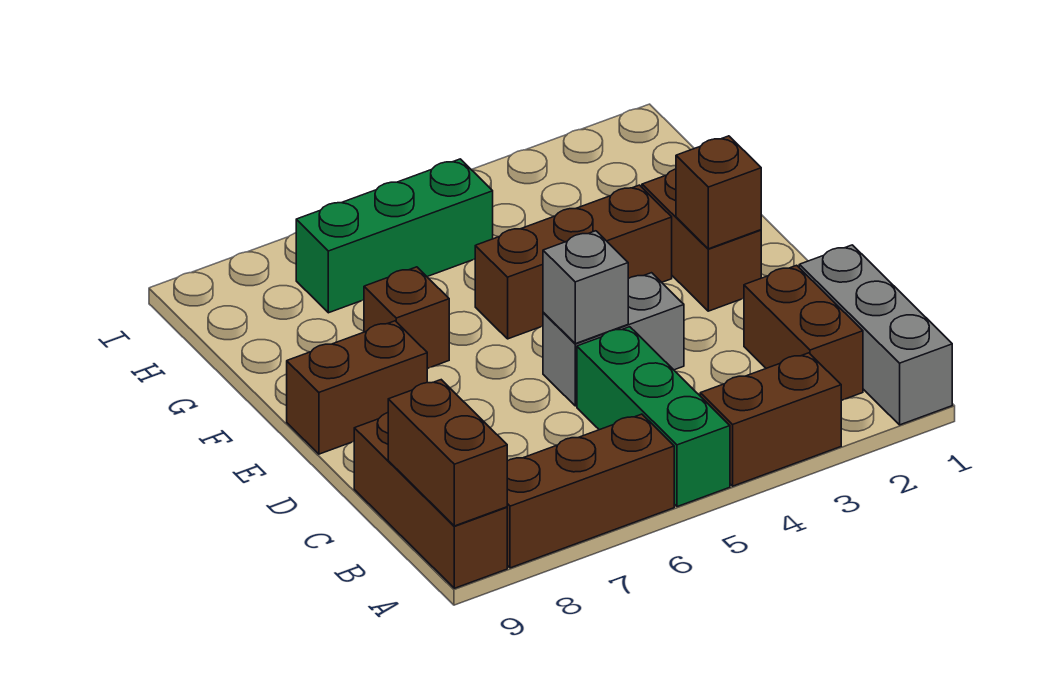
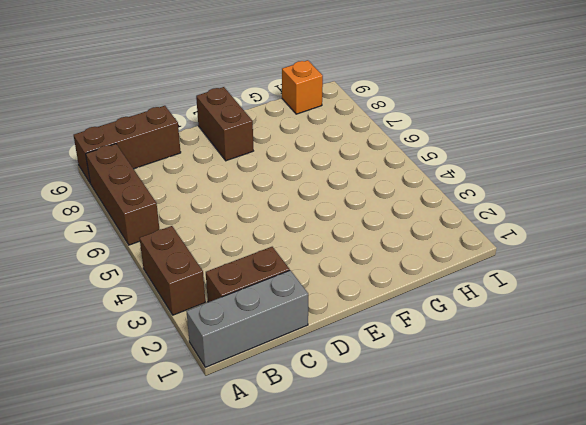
orange brick H9 level 1 -> none
none -> green brick A5:C5 level 1
none -> grey brick D4:D5 level 1
none -> brown brick E2:F2 level 1

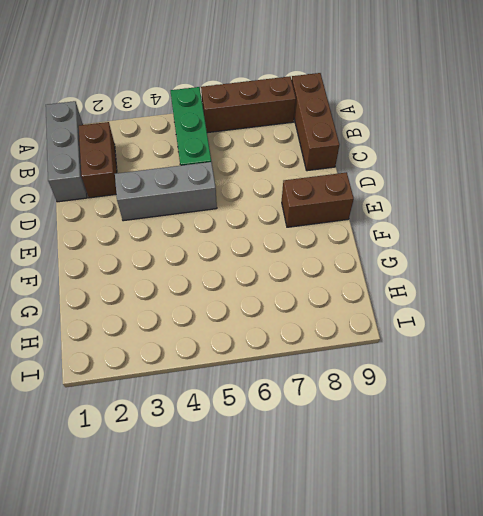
grey brick D3:D5 level 1 -> grey brick D4:D5 level 1
none -> brown brick A3:A4 level 1
none -> brown brick E2:F2 level 1
none -> brown brick F3:F5 level 1

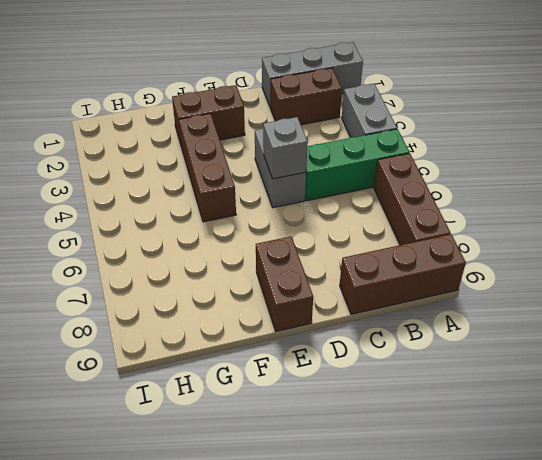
grey brick A3:A4 level 1 -> brown brick A3:A4 level 1
none -> brown brick F7 level 1
none -> green brick H5:H7 level 1
none -> brown brick A9:B9 level 2

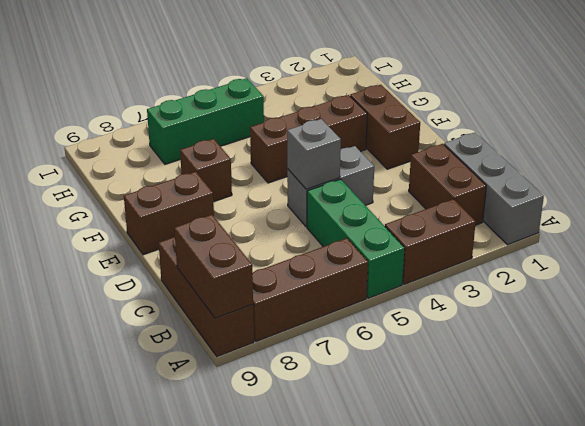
none -> brown brick E2 level 2

